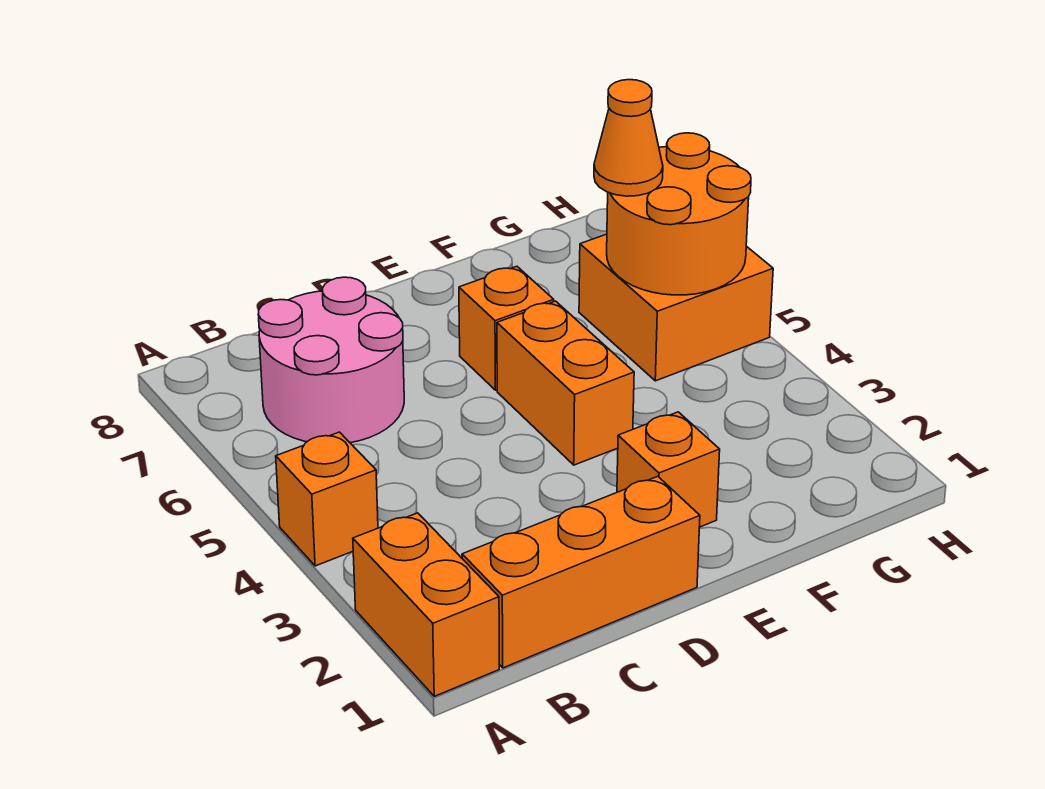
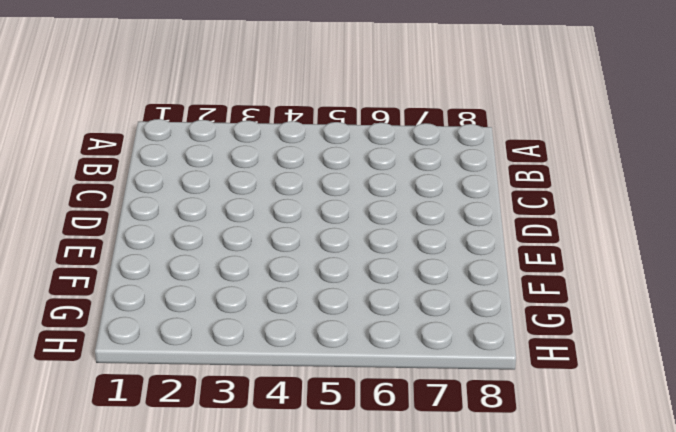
none -> orange brick A1:A2 level 1
none -> orange brick A4 level 1

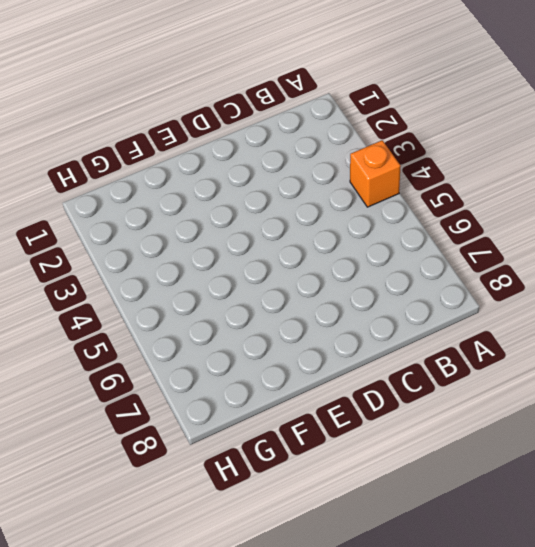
none -> orange brick A1:A2 level 1
none -> orange brick B1:D1 level 1

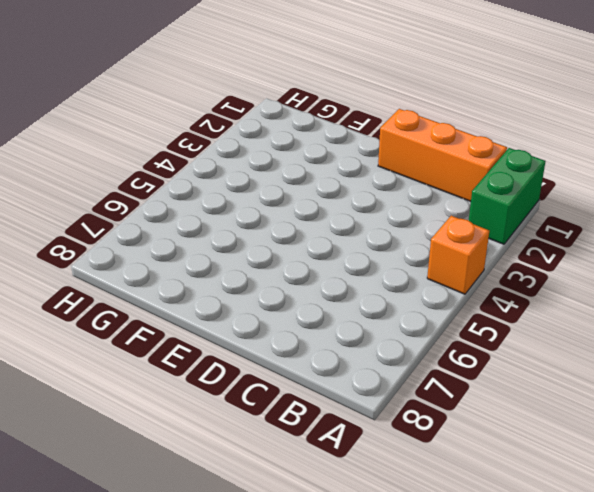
green brick A1:A2 level 1 -> orange brick A1:A2 level 1
none -> pink round brick B6:C7 level 1
none -> orange brick E2 level 1

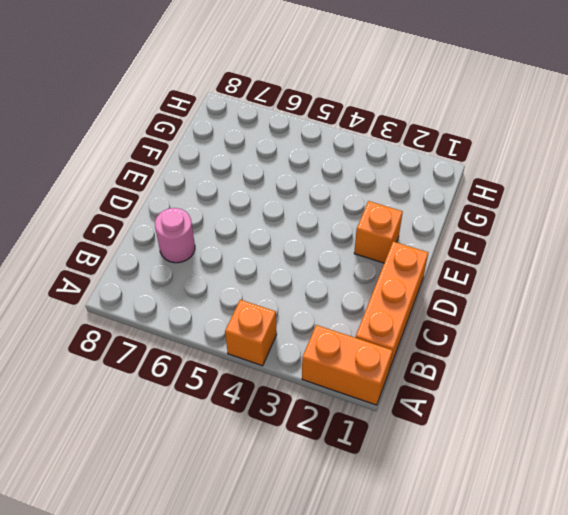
pink round brick C7 level 1 -> pink round brick B6:C7 level 1
none -> orange brick E4:E5 level 1
none -> orange brick E6 level 1

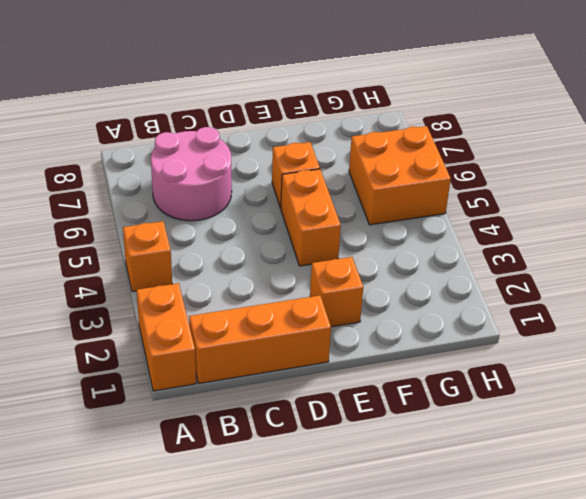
none -> orange round brick G5:H6 level 2
none -> orange cone G6 level 3

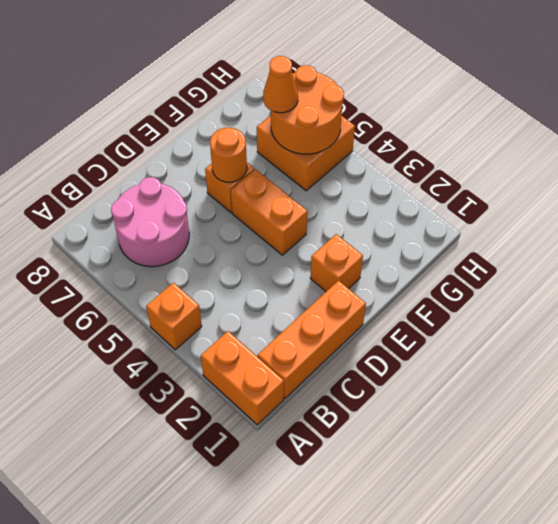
orange round brick E6 level 2 -> none

